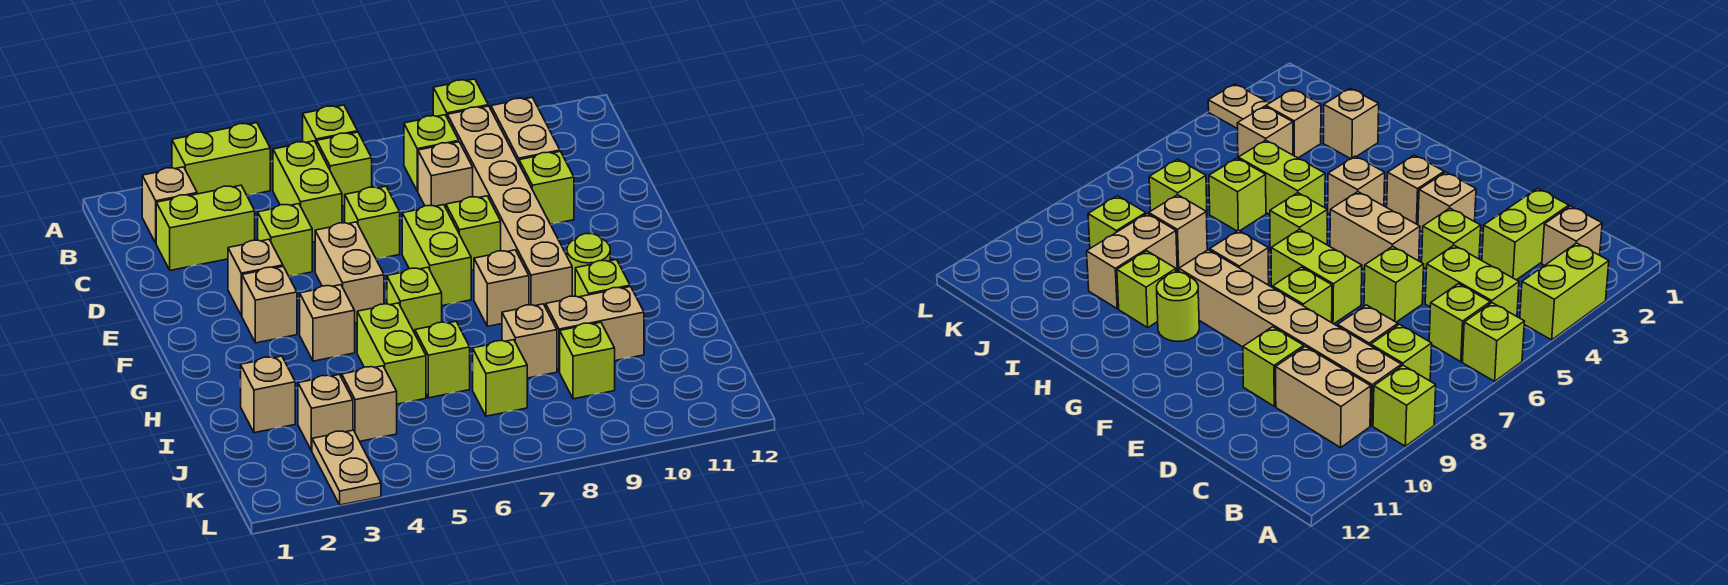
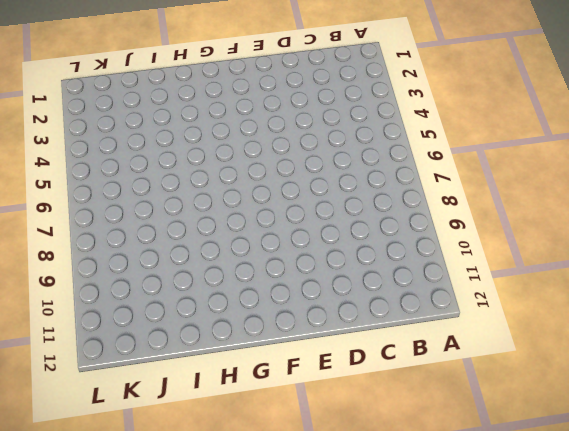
none -> lime brick A3:A4 level 1
none -> lime brick A6 level 1
none -> lime brick A9 level 1
none -> tan brick B2 level 1

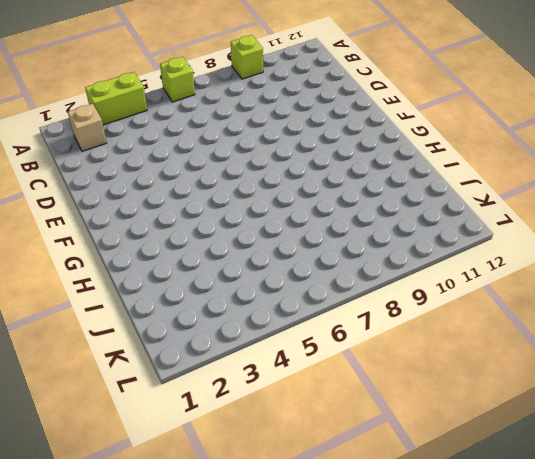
none -> lime brick B5:C5 level 1
none -> lime brick B6 level 1
none -> lime brick B8 level 1
none -> tan brick B9:G9 level 1

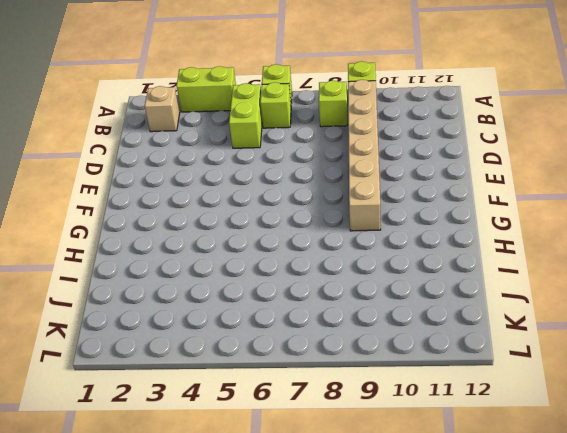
none -> tan brick B10:C10 level 1
none -> lime brick C2:C3 level 1
none -> tan brick C8 level 1
none -> lime brick D4 level 1

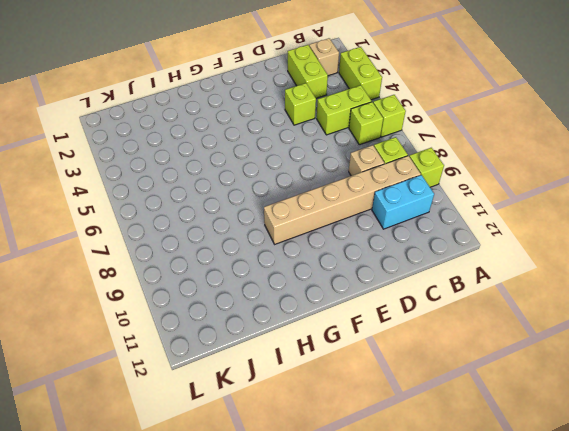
cyan brick B10:C10 level 1 -> tan brick B10:C10 level 1
none -> lime brick D6 level 1
none -> lime brick D10 level 1
none -> tan brick E3 level 1
none -> tan brick E5:F5 level 1

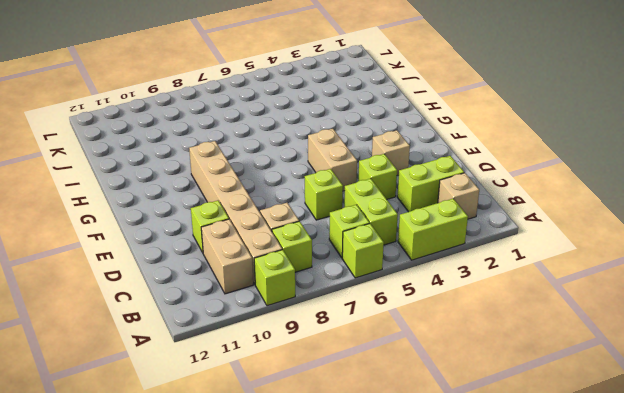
none -> lime brick E7:F7 level 1
none -> lime brick E8 level 1
none -> tan brick F3 level 1
none -> tan brick G4 level 1

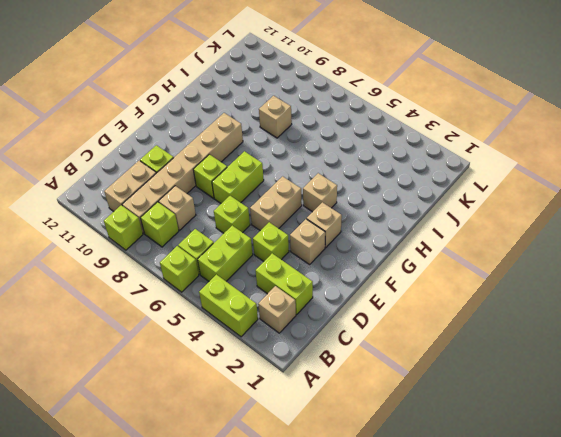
none -> lime brick G6 level 1
none -> tan brick G8 level 1
none -> lime round brick G10 level 1
none -> lime brick H5:I5 level 1

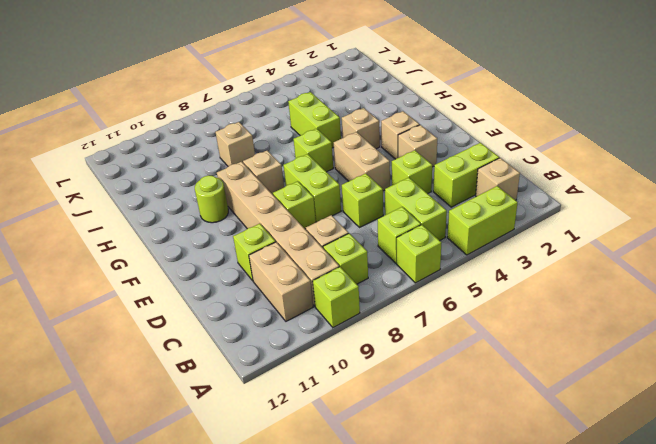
none -> lime brick H10 level 1
none -> tan brick I2 level 1
none -> lime brick I6 level 1
none -> tan brick I9:I10 level 1

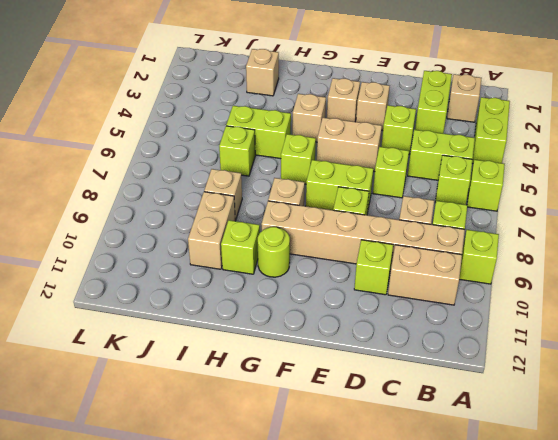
none -> tan brick J3 level 1
none -> tan brick J4 level 1
none -> lime brick J7 level 1
none -> lime brick J9 level 1

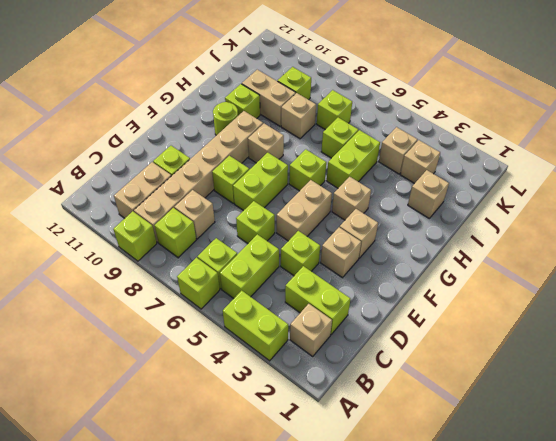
none -> tan plate K3:L3 level 1

